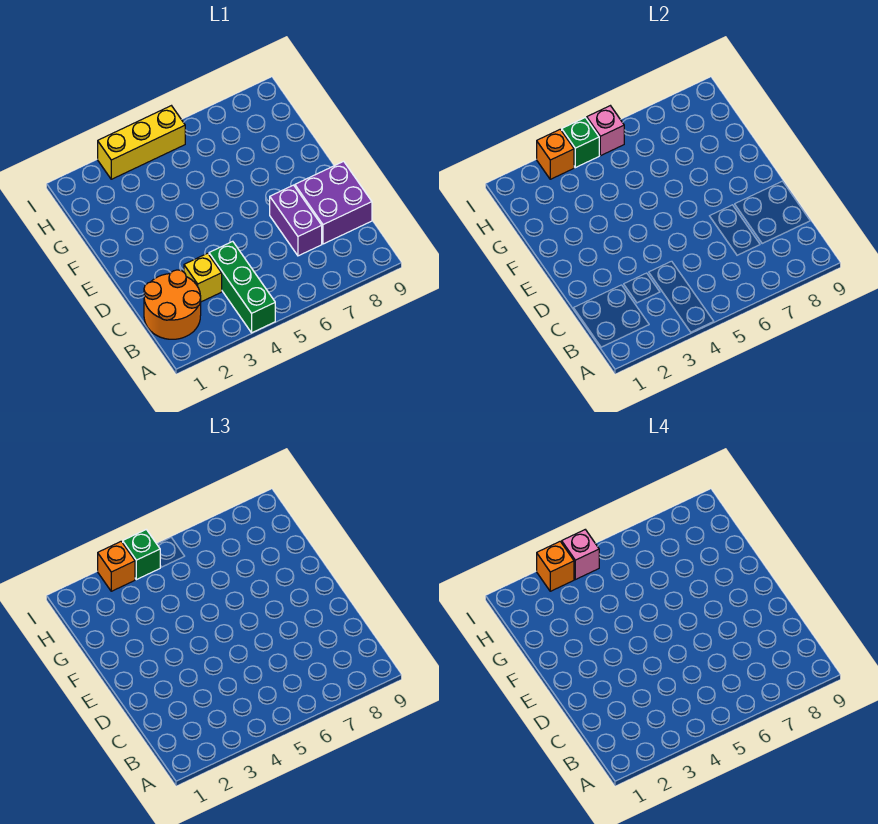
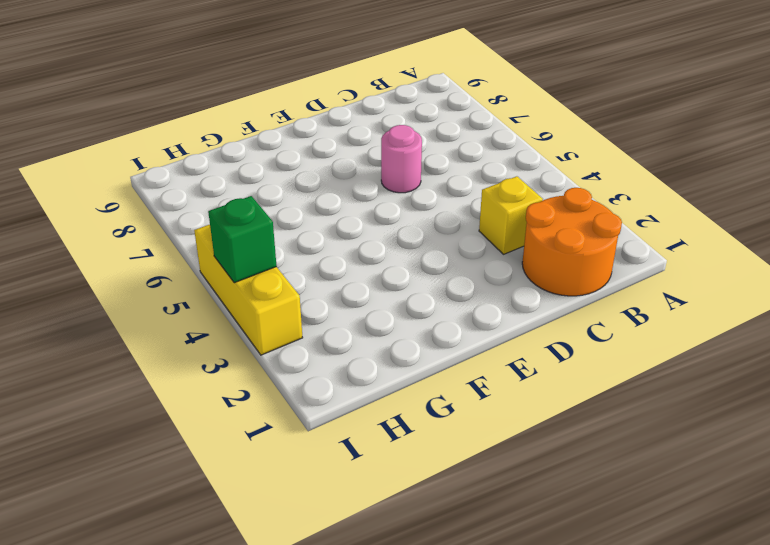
pink round brick D6 level 1 -> none
none -> green brick A4:C4 level 1
none -> purple brick C7:D7 level 1
none -> purple brick C8:D9 level 1

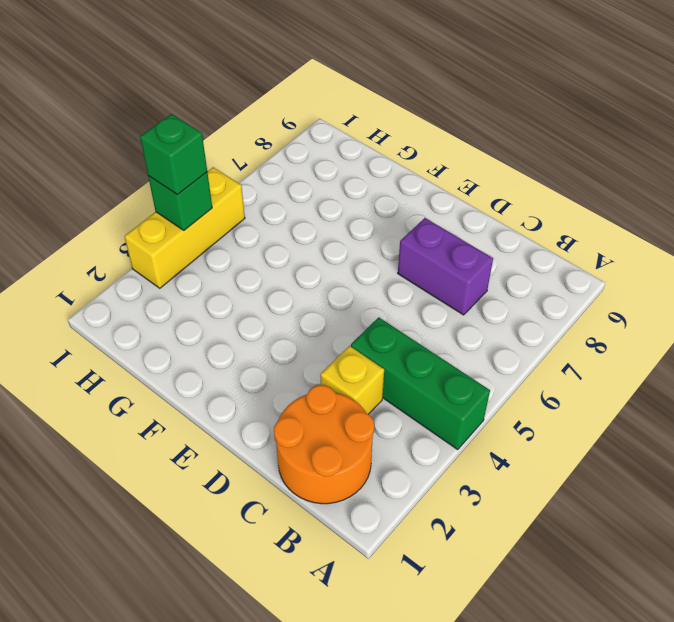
none -> purple brick C8:D9 level 1
none -> orange brick I3 level 2
none -> pink brick I5 level 2

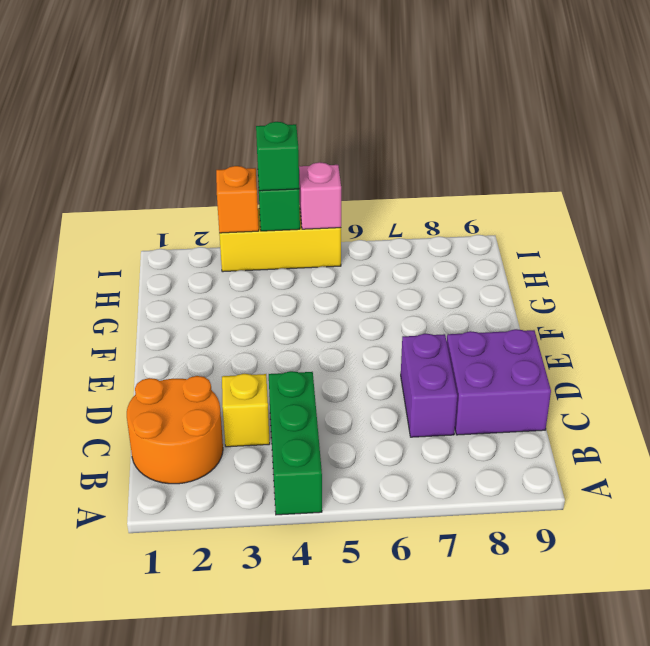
none -> orange brick I3 level 3
none -> orange brick I3 level 4
none -> pink brick I4 level 4

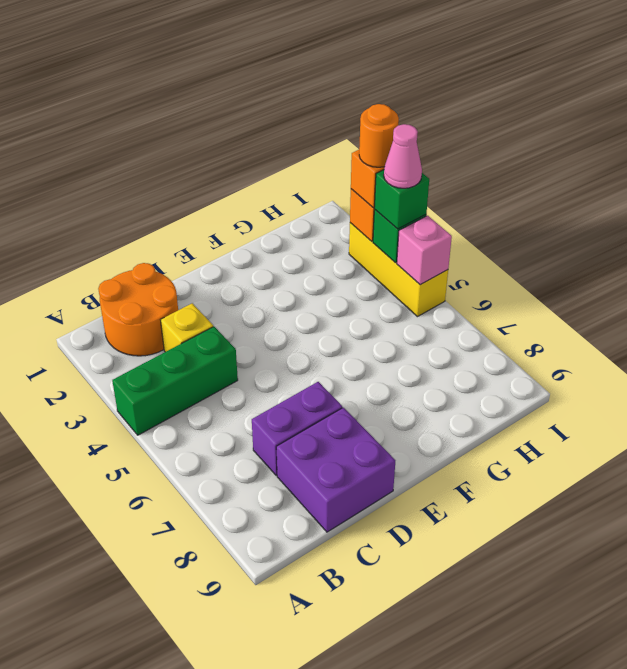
orange round brick I3 level 4 -> orange brick I3 level 4
pink cone I4 level 4 -> pink brick I4 level 4

